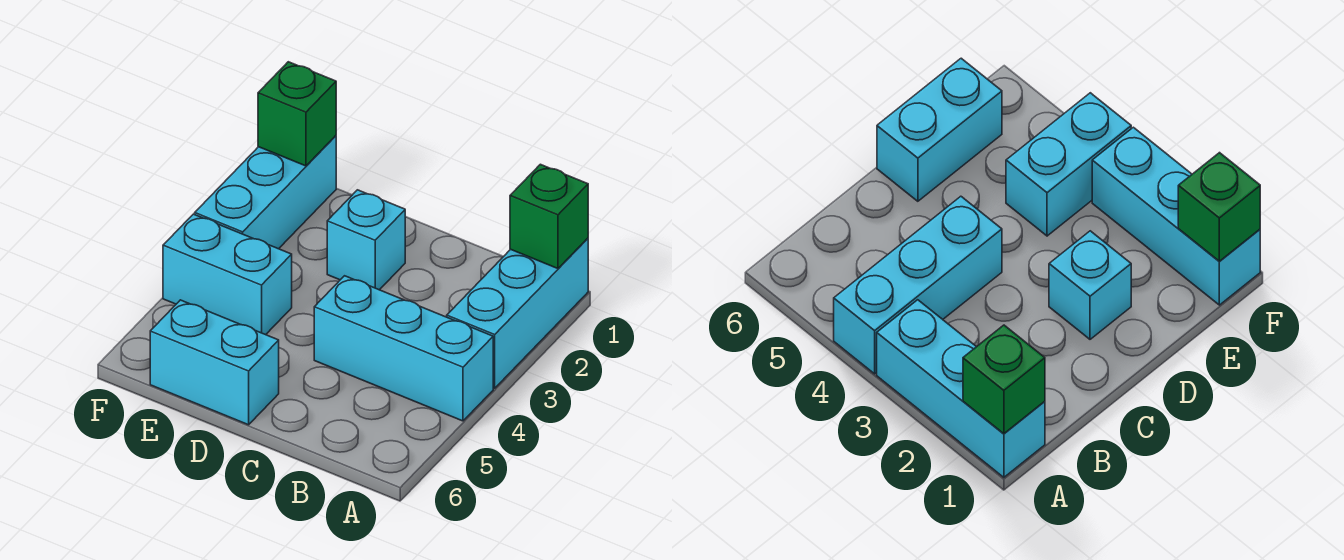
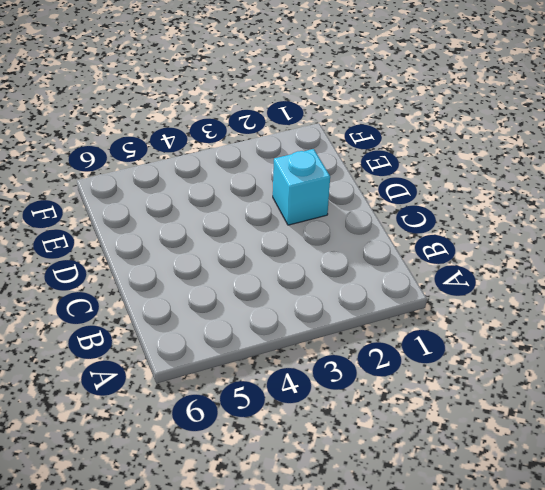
none -> cyan brick A1:A3 level 1
none -> cyan brick A4:C4 level 1

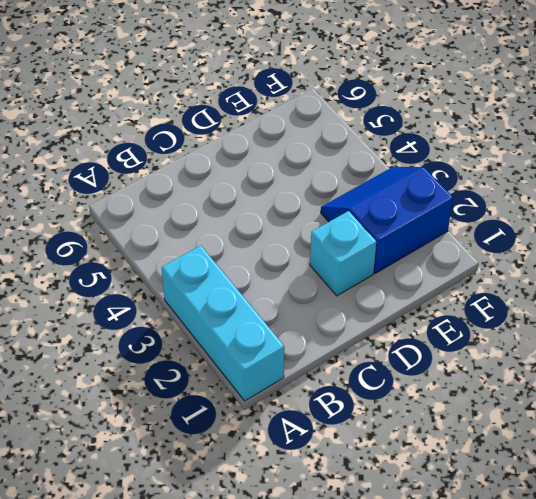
blue slope E2:F3 level 1 top 2 -> cyan brick F1:F3 level 1
none -> cyan brick A4:C4 level 1
none -> cyan brick D6:E6 level 1

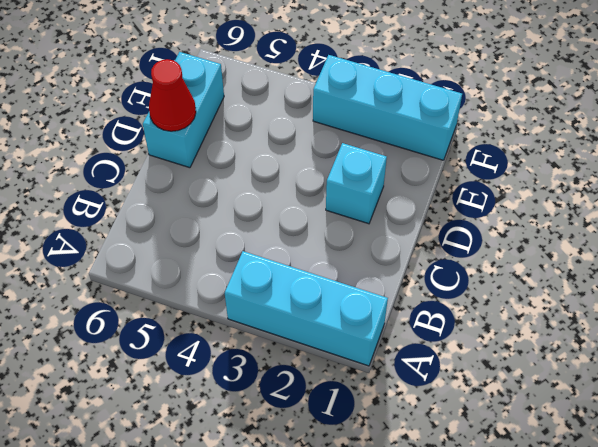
red cone D6 level 2 -> none
none -> cyan brick A4:C4 level 1
none -> cyan brick E4:F4 level 1

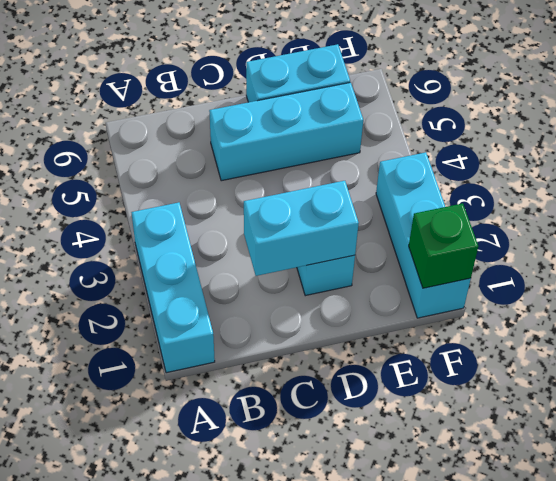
cyan brick C2:D2 level 2 -> cyan brick E4:F4 level 1
cyan brick C5:E5 level 1 -> cyan brick A4:C4 level 1
none -> green brick A1 level 2

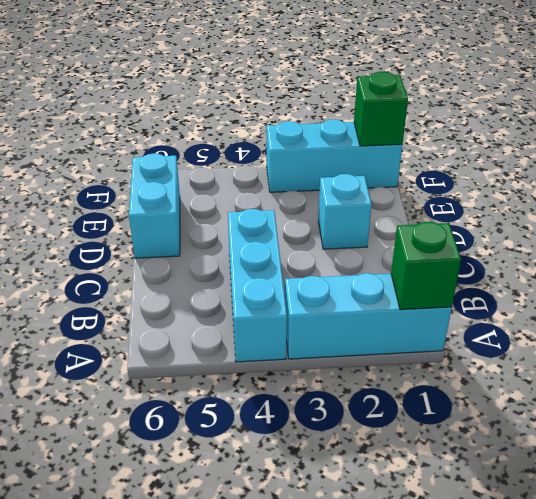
none -> cyan brick E4:F4 level 1

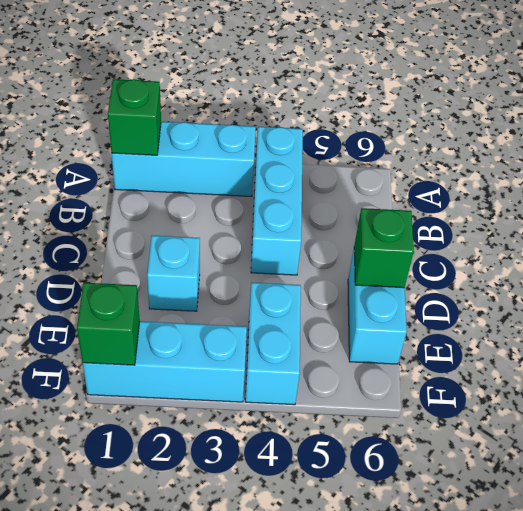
green brick D6 level 2 -> none

